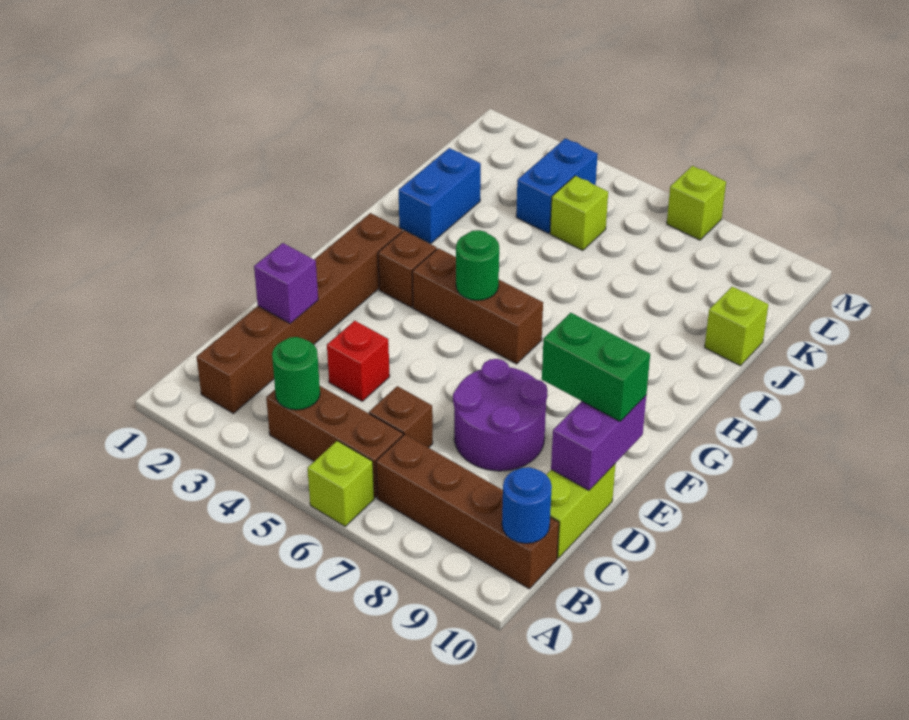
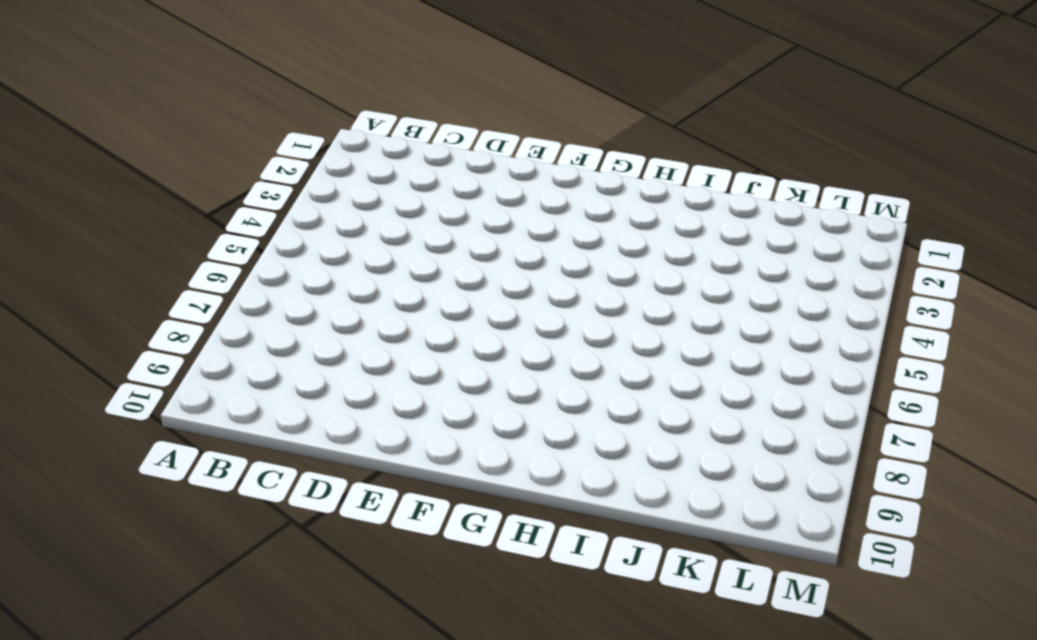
none -> lime brick A6 level 1
none -> brown brick B2:G2 level 1
none -> brown brick B4:B6 level 1

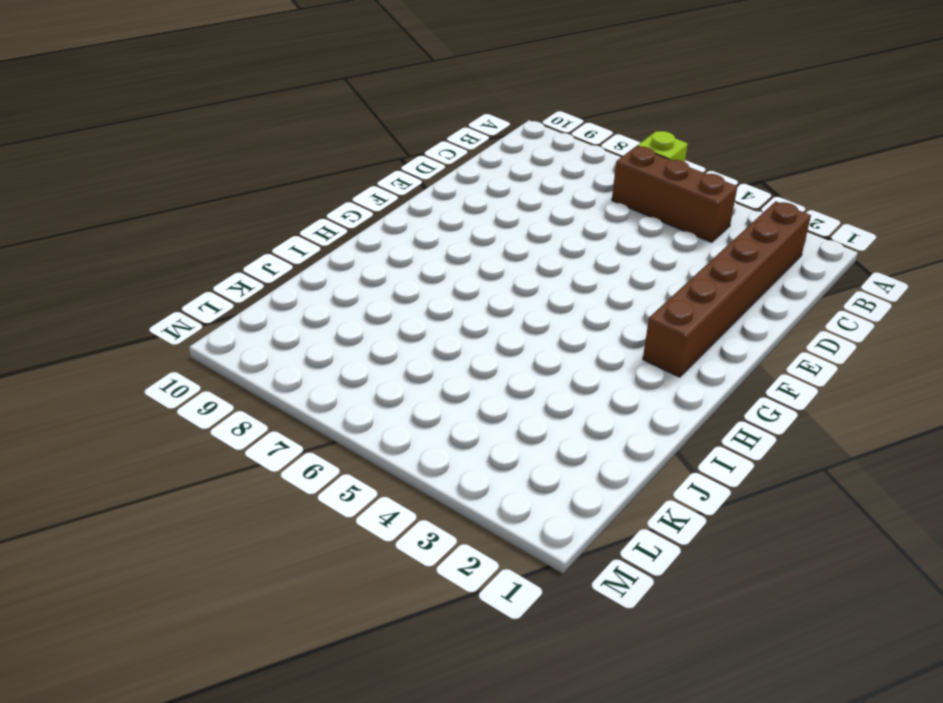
none -> brown brick B7:B10 level 1
none -> brown brick C6 level 1
none -> lime brick C10:D10 level 1

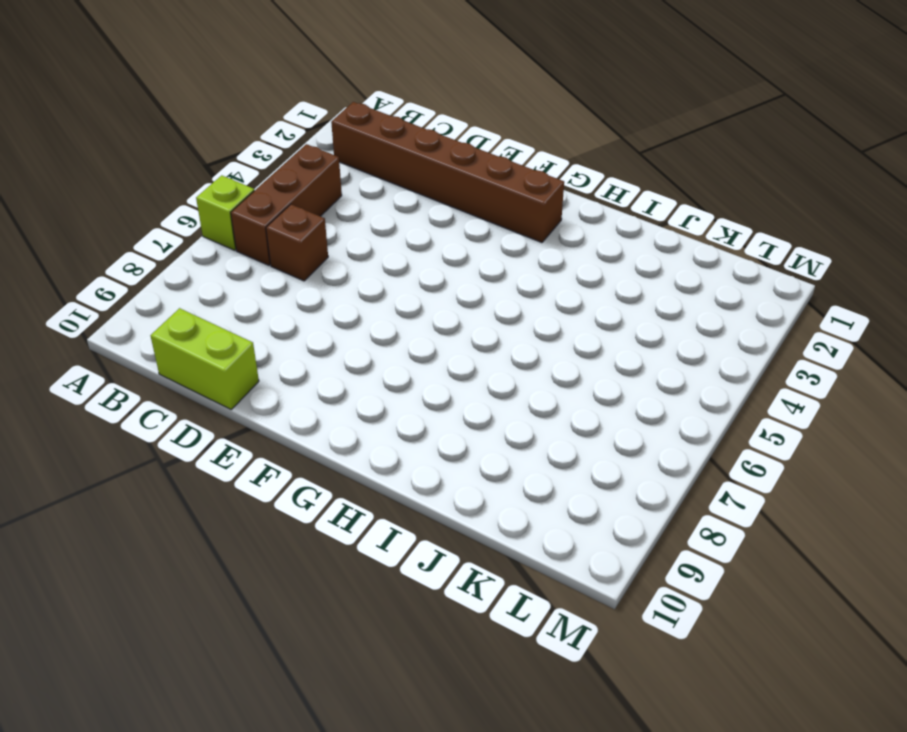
none -> brown brick B7:B10 level 1
none -> red brick D4 level 1
none -> purple round brick D7:E8 level 1

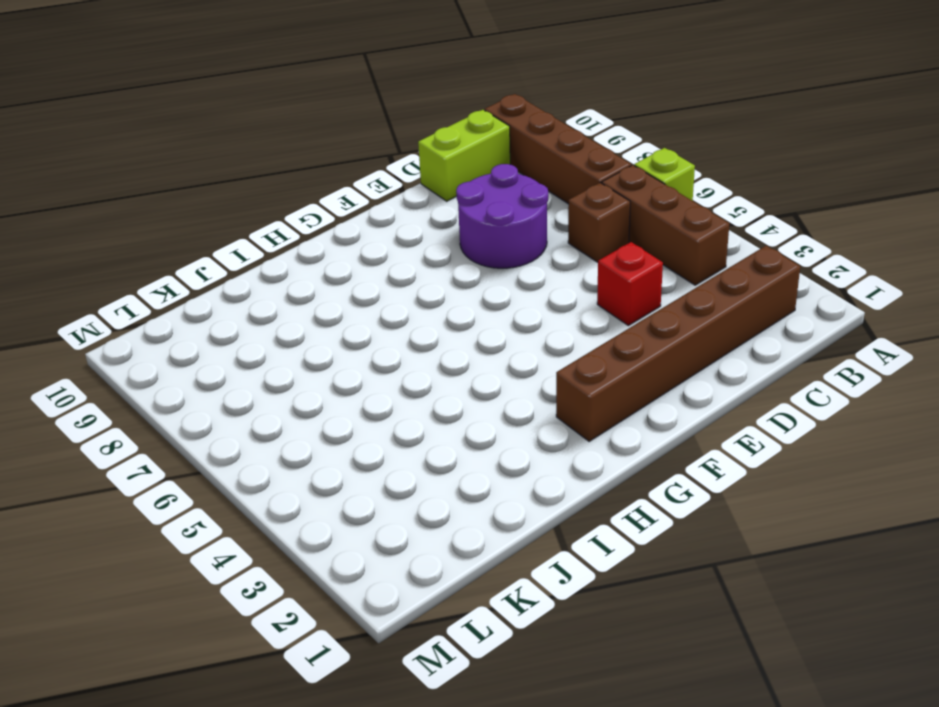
none -> brown brick G3 level 1
none -> brown brick G4:G6 level 1
none -> blue brick I2:J2 level 1

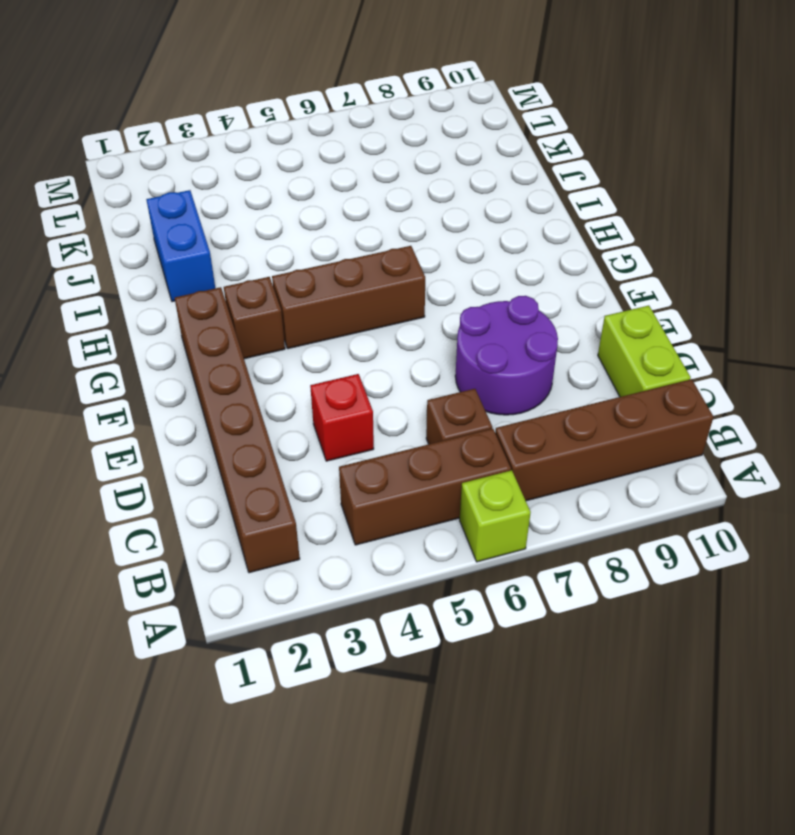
none -> lime brick J10 level 1
none -> blue brick K4:L4 level 1
none -> lime brick K5 level 1

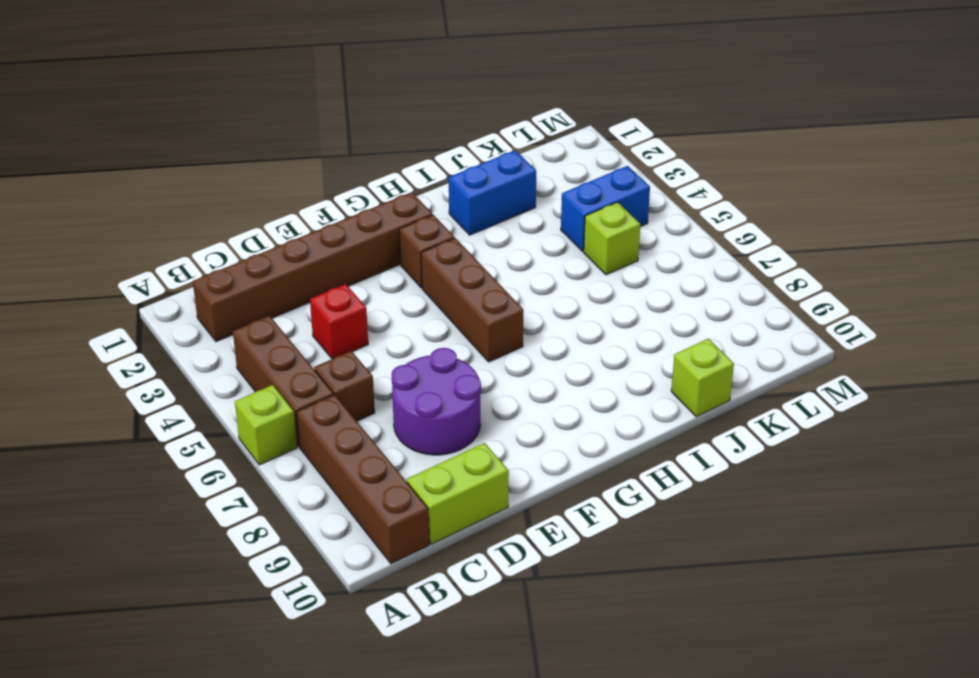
none -> lime brick M7 level 1
none -> green round brick B4 level 2
none -> blue round brick B10 level 2

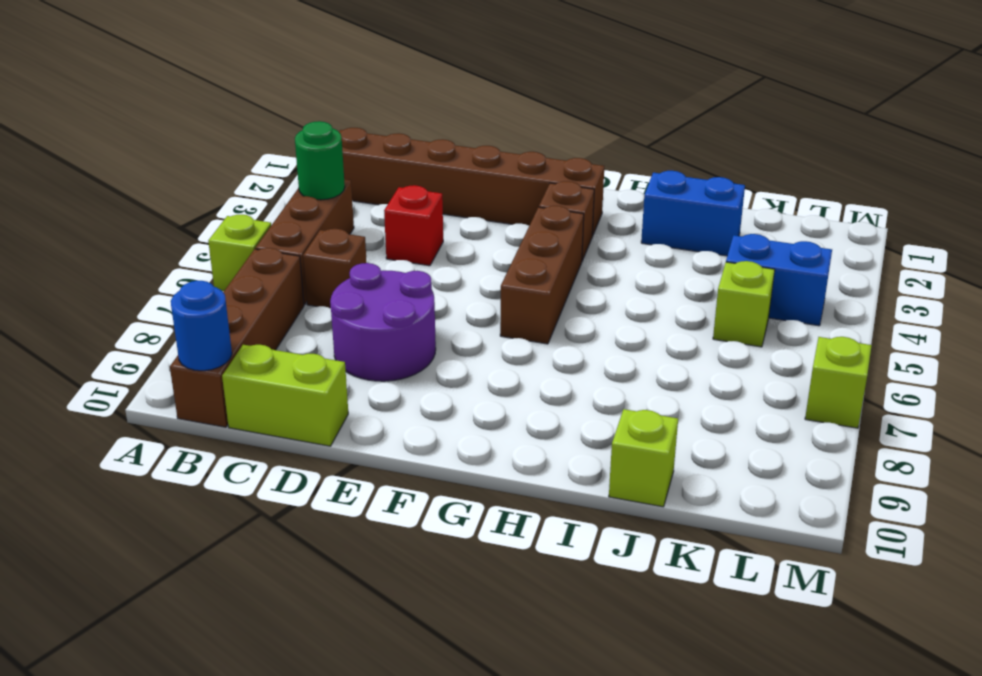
none -> purple brick D2 level 2
none -> purple brick D10:E10 level 2
none -> green round brick G5 level 2

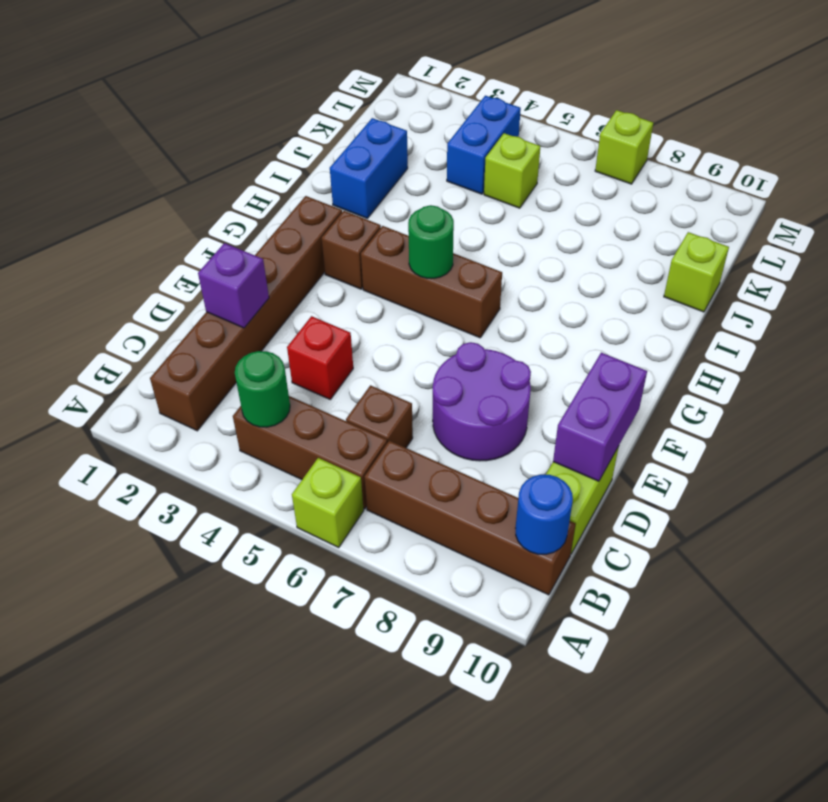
none -> green brick E9:E10 level 3

